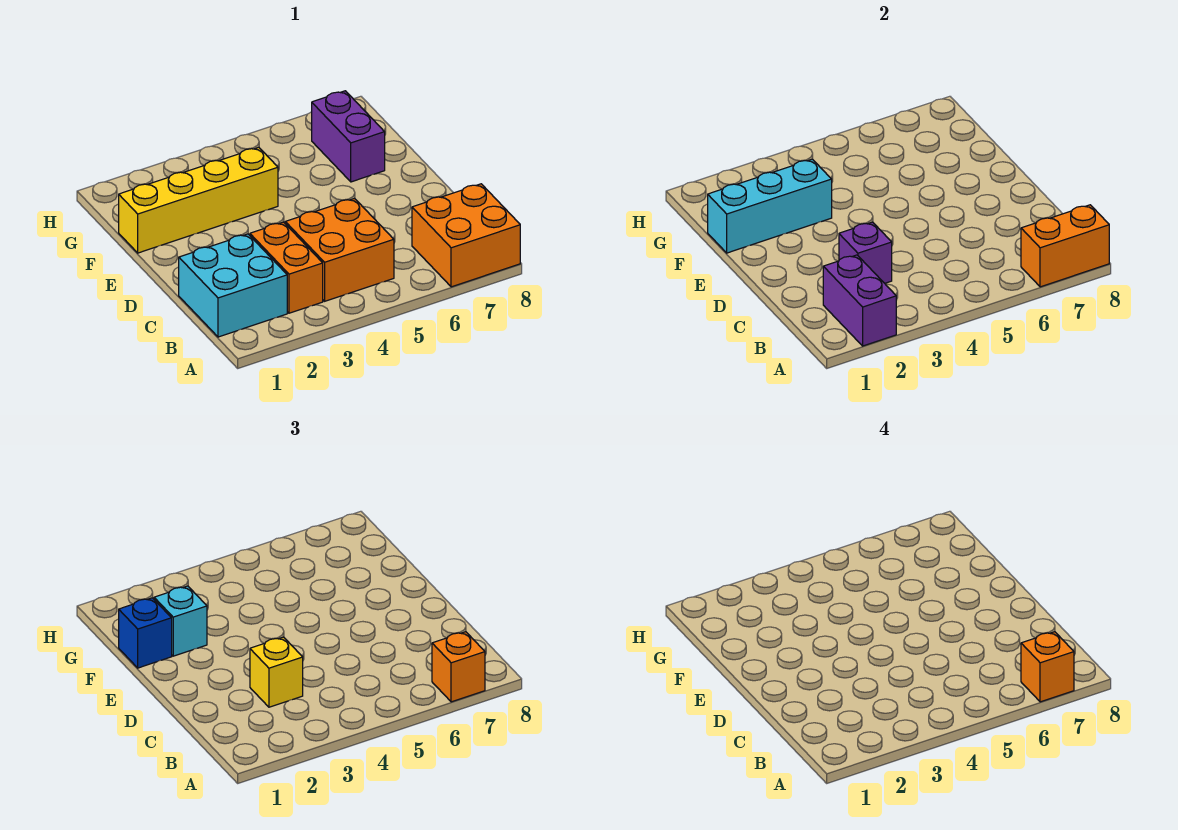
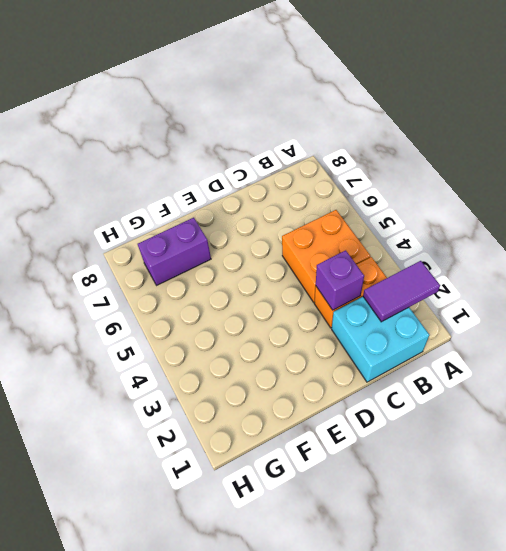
purple tile A2:B2 level 2 -> purple brick A2:B2 level 2
none -> orange brick A7:B8 level 1
none -> yellow brick F1:F4 level 1
none -> orange brick A7:A8 level 2

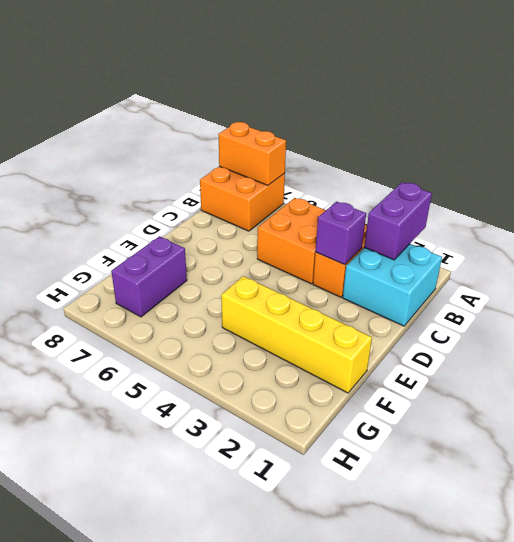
none -> cyan brick F1:F3 level 2
none -> orange brick A7 level 3
none -> yellow brick C3 level 3

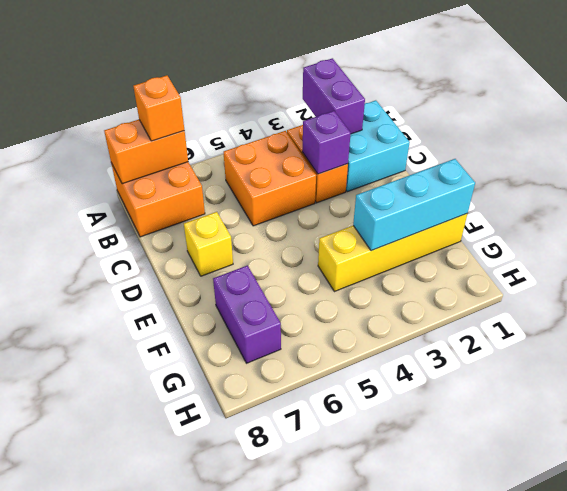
yellow brick D7 level 1 -> yellow brick C3 level 3
none -> blue brick F1 level 3
none -> cyan brick F2 level 3
none -> orange brick A7 level 4

